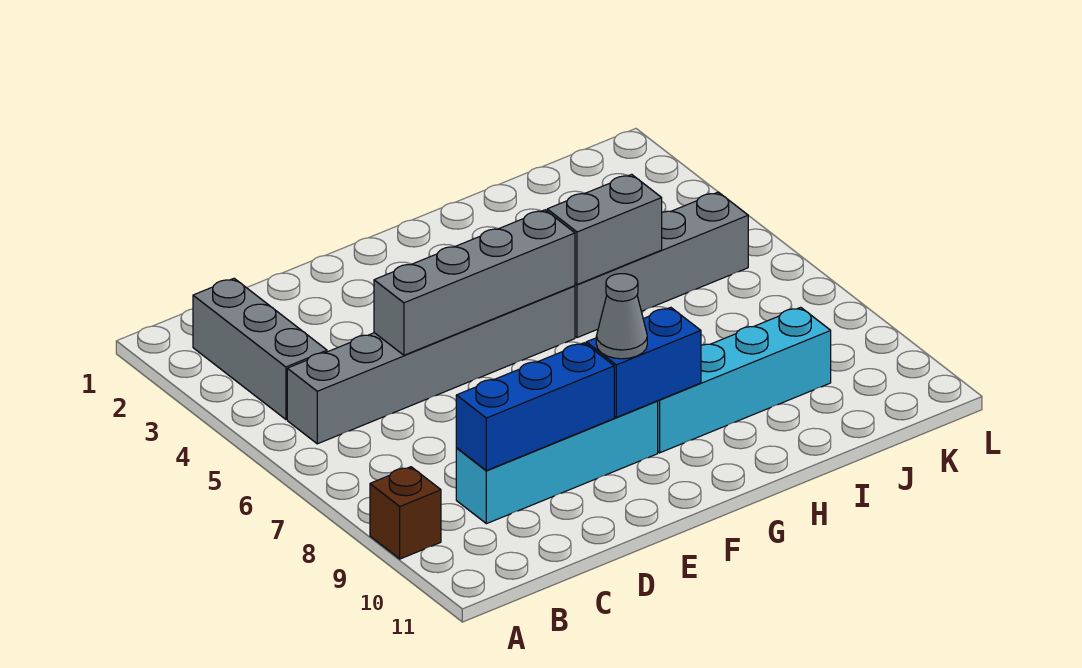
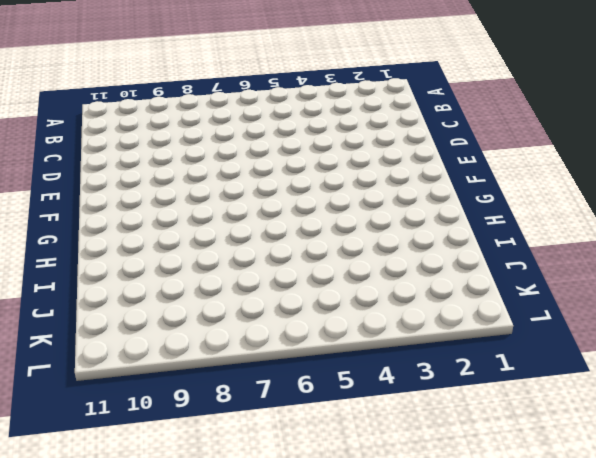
none -> brown brick A9 level 1
none -> grey brick B2:B4 level 1

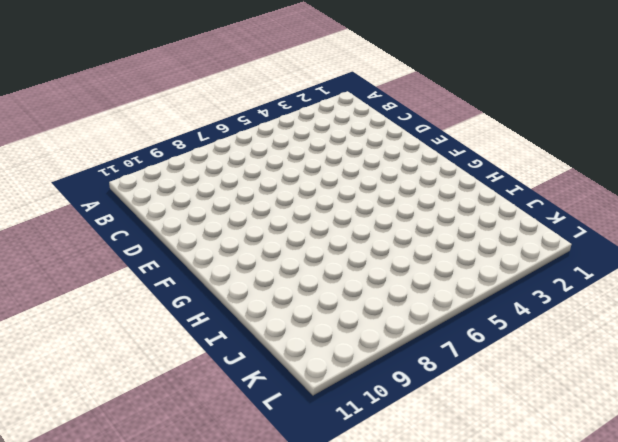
none -> brown brick A9 level 1
none -> grey brick B2:B4 level 1

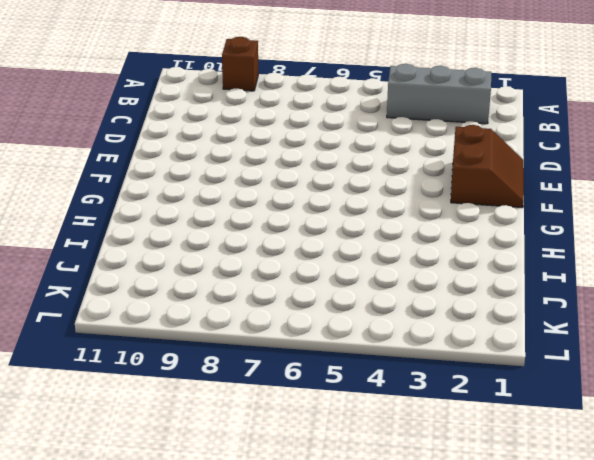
brown slope E1:F2 level 1 top 2 -> none
none -> grey brick B5:G5 level 1
none -> cyan brick C9:F9 level 1

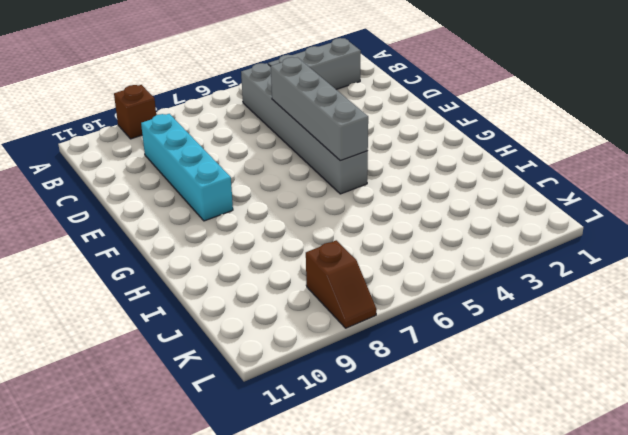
brown slope K8:L8 level 1 top K -> none
none -> cyan brick G9:J9 level 1
none -> grey brick H5:K5 level 1

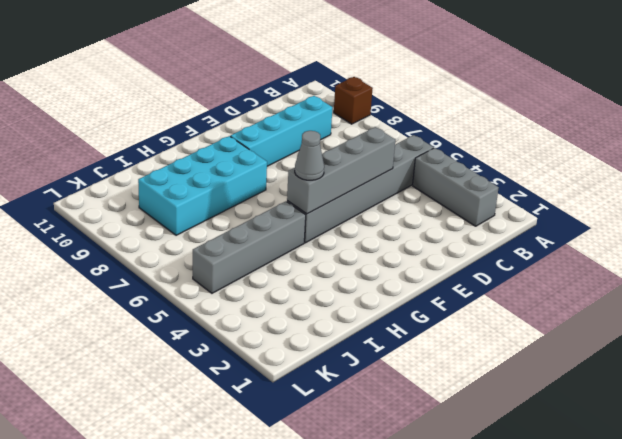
grey cone G5 level 3 -> grey cone F9 level 3
cyan brick G8:J9 level 1 -> cyan brick G9:J9 level 1
none -> blue brick C9:E9 level 2
none -> blue brick F9:G9 level 2

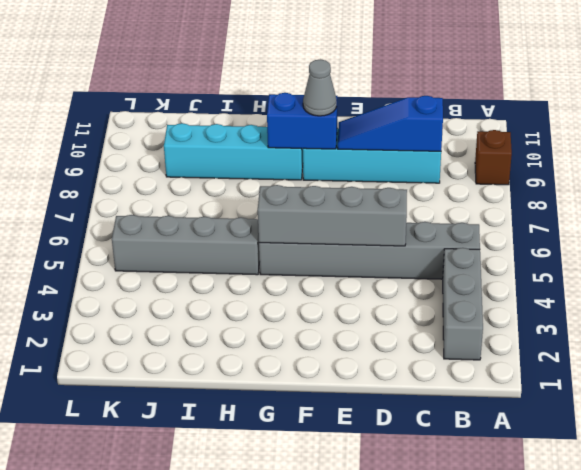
blue slope C9:E9 level 2 top C -> blue brick C9:E9 level 2
none -> grey brick H5:I5 level 2

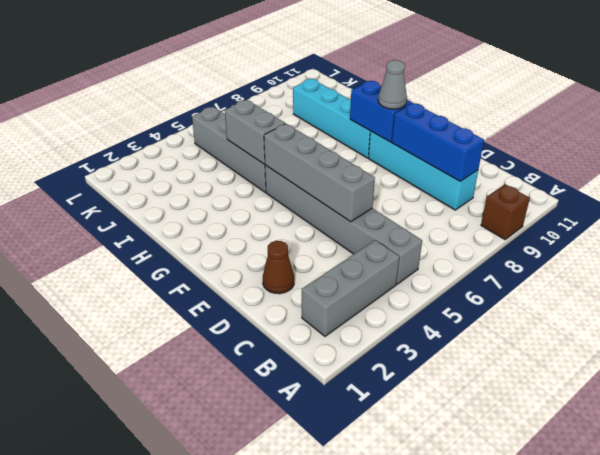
brown cone D2 level 1 -> none

